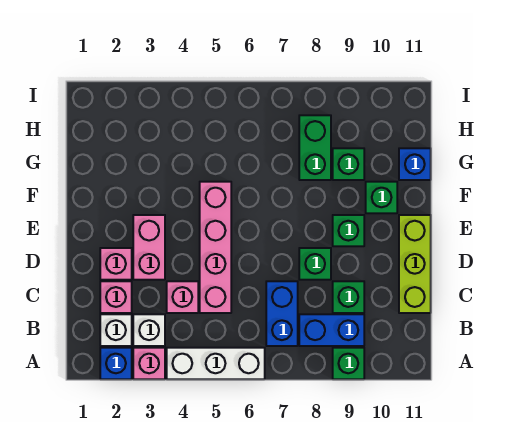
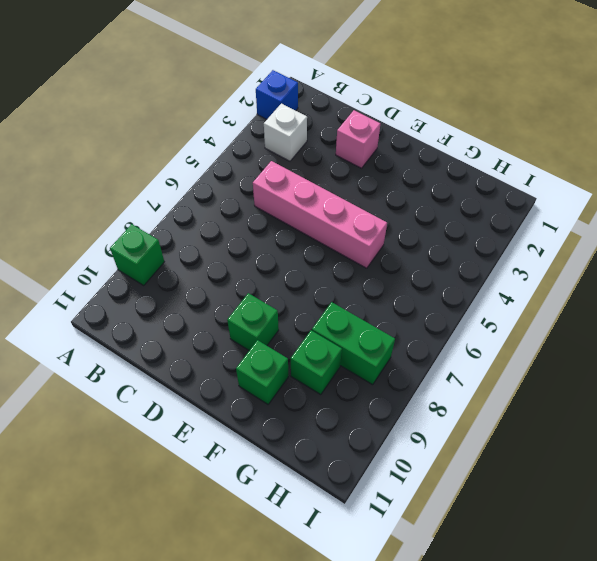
none -> pink brick A3 level 1
none -> white brick A4:A6 level 1
none -> white brick B2 level 1

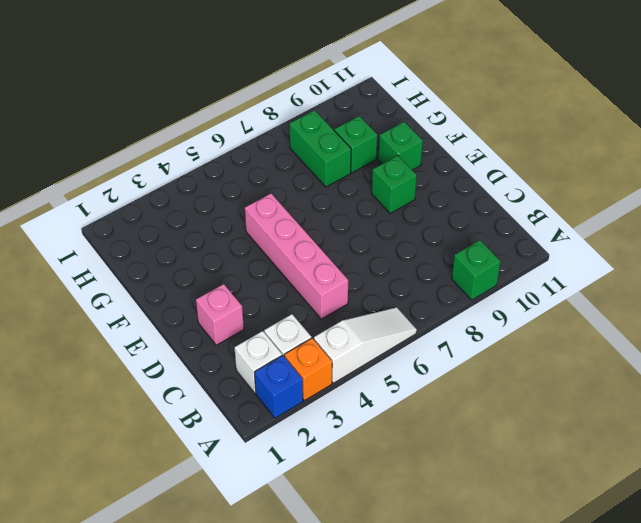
orange brick A3 level 1 -> pink brick A3 level 1
white slope A4:A6 level 1 top 4 -> white brick A4:A6 level 1
none -> blue brick B7:C7 level 1
none -> blue brick B8:B9 level 1
none -> pink brick C2 level 1

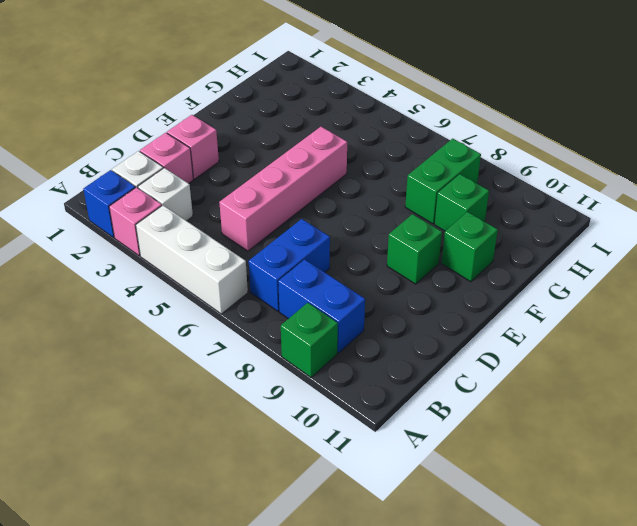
none -> pink brick C4 level 1
none -> green brick C9 level 1
none -> lime brick C11:E11 level 1

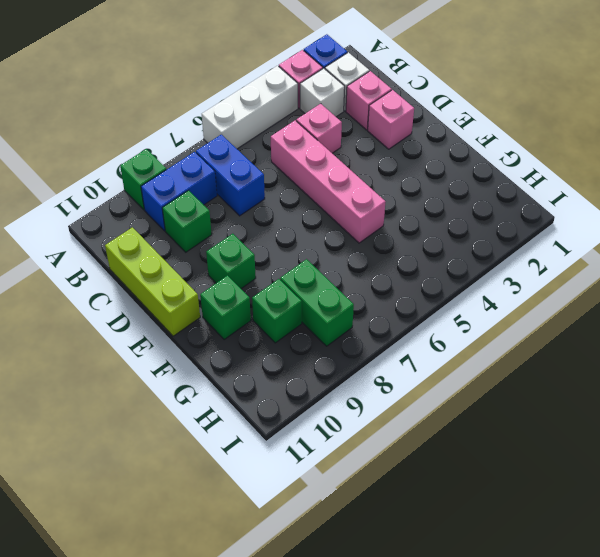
none -> pink brick D3:E3 level 1
none -> green brick D8 level 1
none -> blue brick G11 level 1

